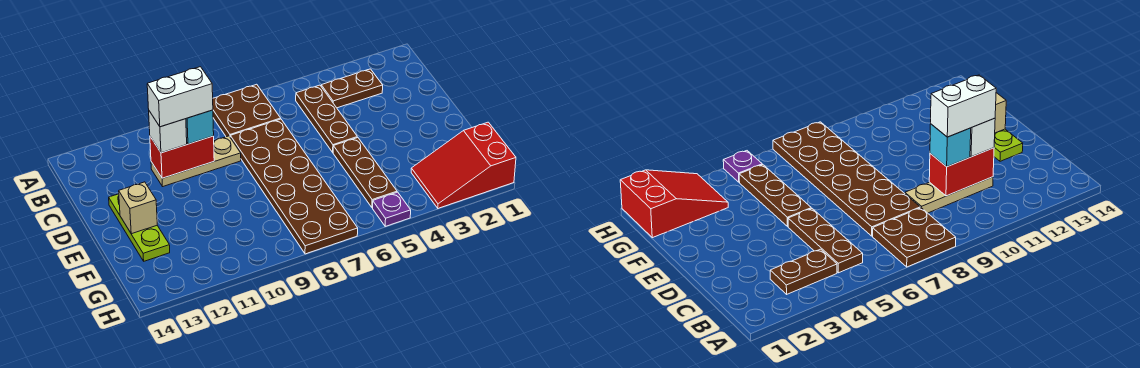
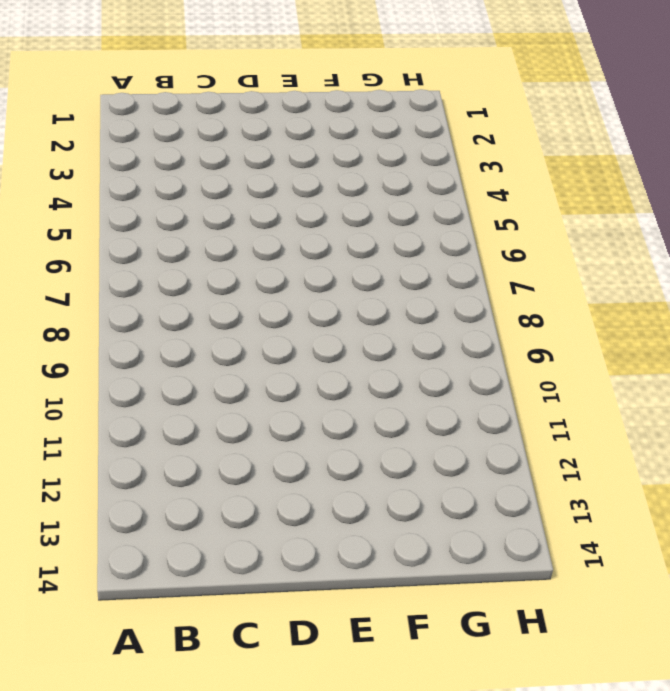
none -> brown plate A7:B8 level 1
none -> brown plate B3:B4 level 1
none -> brown plate B5:D5 level 1

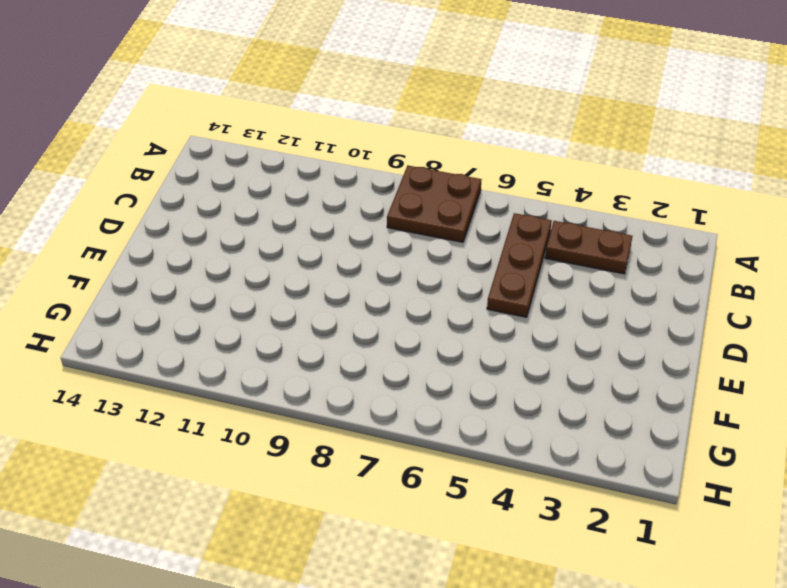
none -> brown plate C7:H8 level 1
none -> tan plate C9:C11 level 1
none -> lime plate D13:F13 level 1

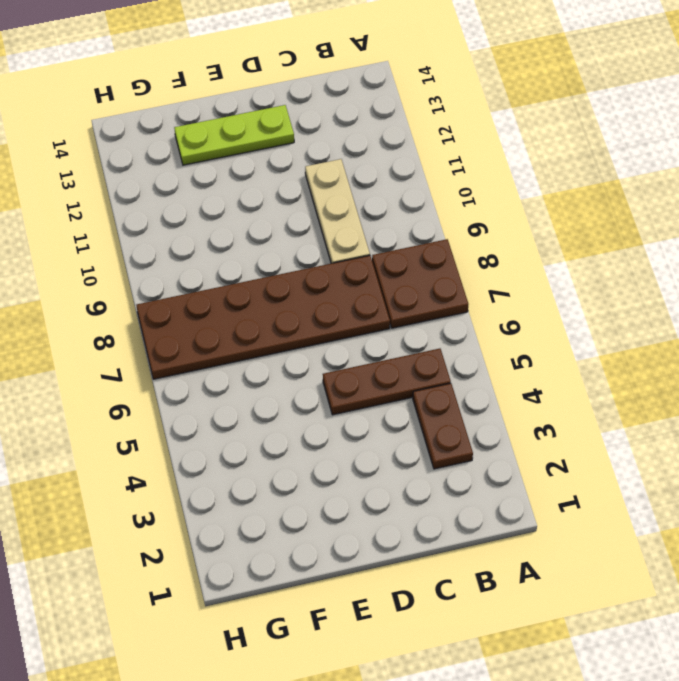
none -> brown plate E5:G5 level 1
none -> red slope G1:H3 level 1 top 1
none -> purple plate H5 level 1

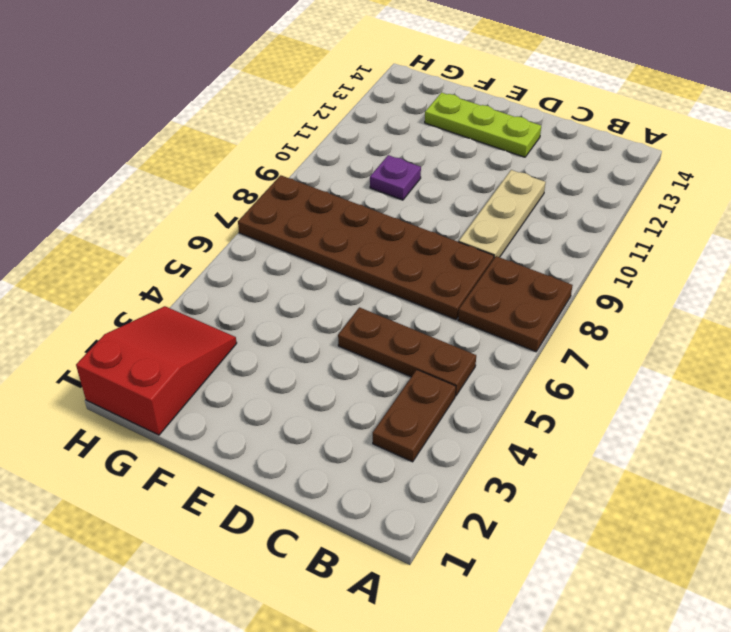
purple plate F10 level 1 -> purple plate H5 level 1
none -> brown plate E5:G5 level 1
none -> red brick C10:C11 level 2
none -> tan brick E13 level 2

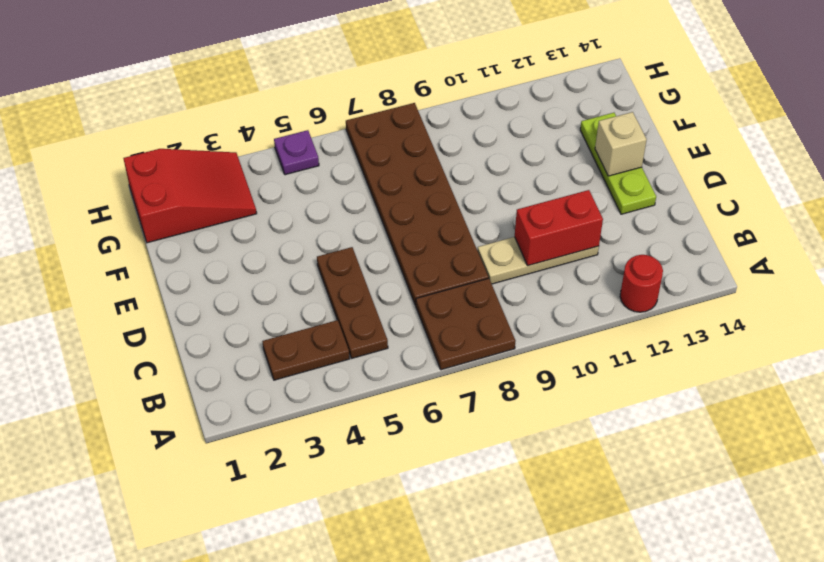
red round brick A12 level 1 -> none
none -> brown plate E5:G5 level 1
none -> cyan brick C10 level 3
none -> white brick C11 level 3

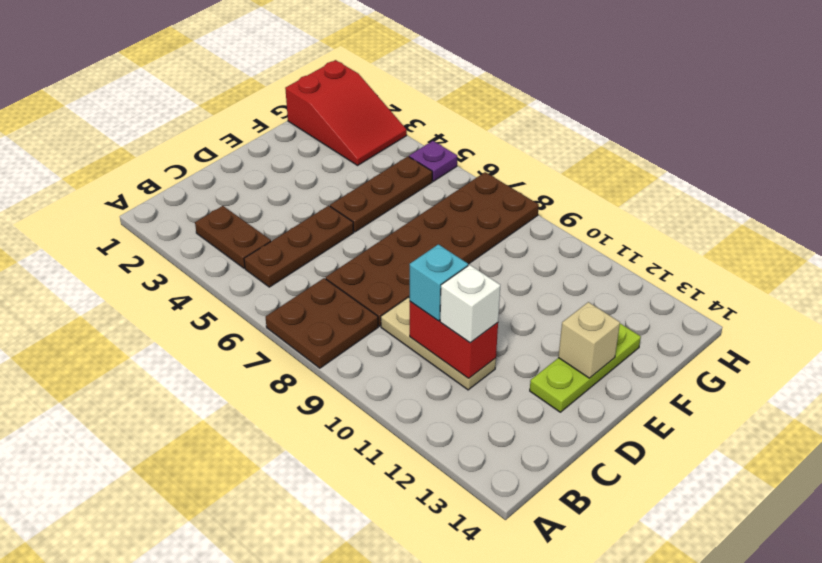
none -> white brick C10:C11 level 4

